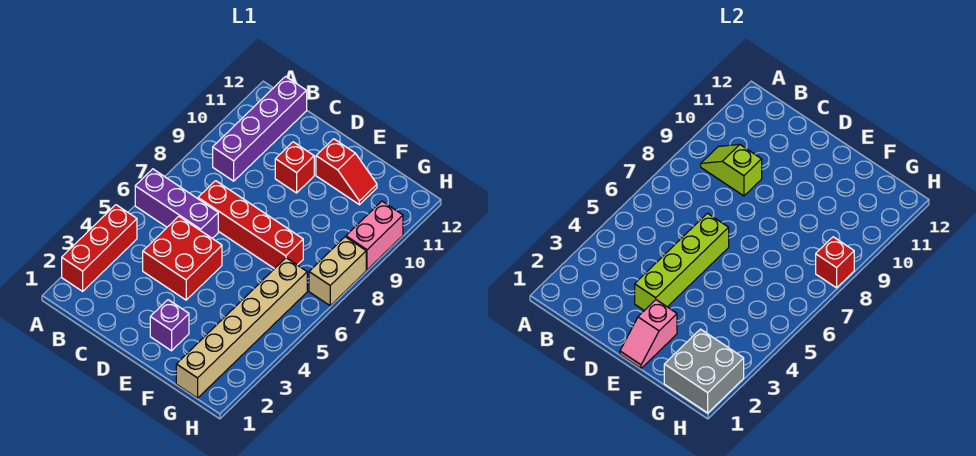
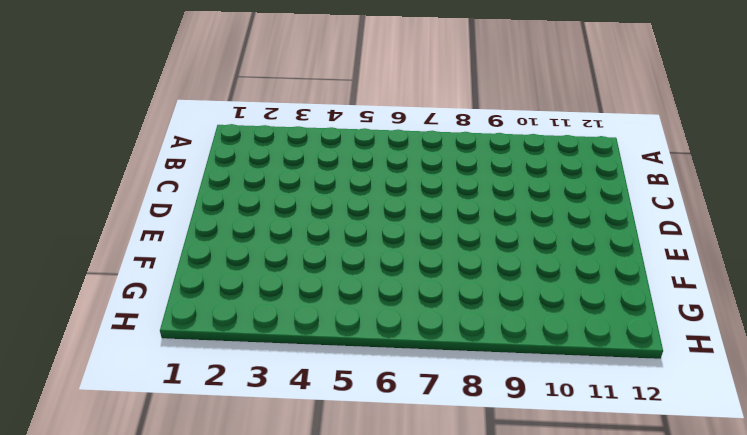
none -> red brick A2:A4 level 1
none -> purple brick A6:C6 level 1
none -> purple brick B9:B12 level 1

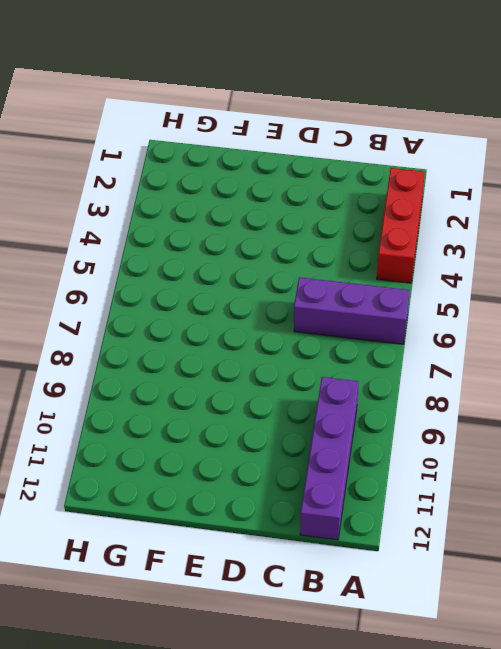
none -> red brick C4:D5 level 1
none -> red brick C7:F7 level 1
none -> red brick D10 level 1

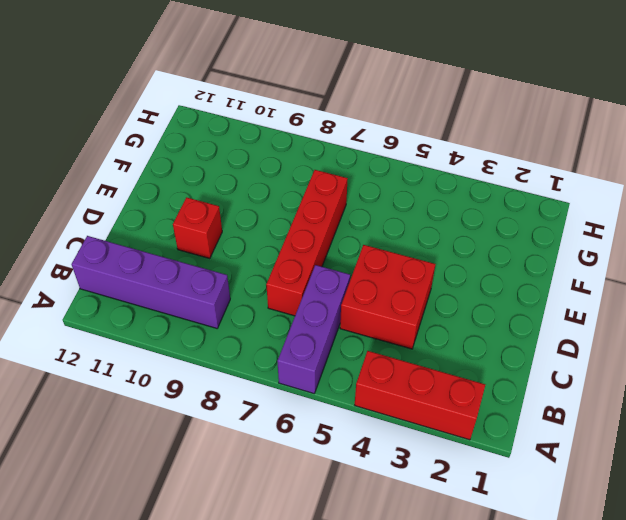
none -> purple brick E2 level 1
none -> red slope E11:F11 level 1 top E
none -> tan brick G1:G6 level 1

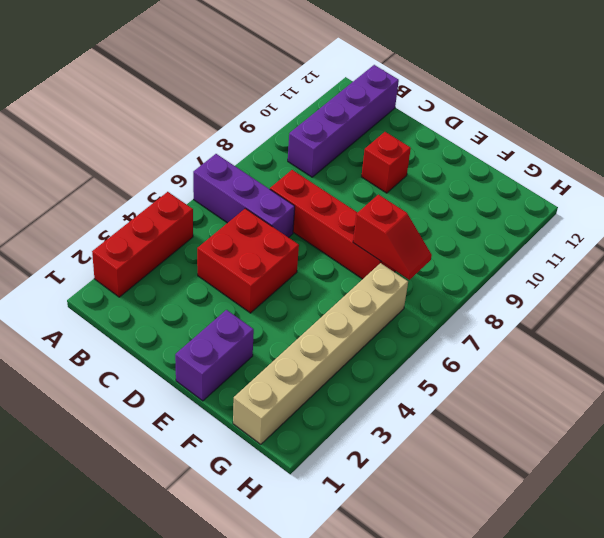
purple brick E1:E2 level 1 -> purple brick E2 level 1
red slope F7:G7 level 2 top F -> red slope E11:F11 level 1 top E
none -> tan brick H7:H8 level 1
none -> pink brick H9:H10 level 1
none -> lime slope B9:C9 level 2 top C

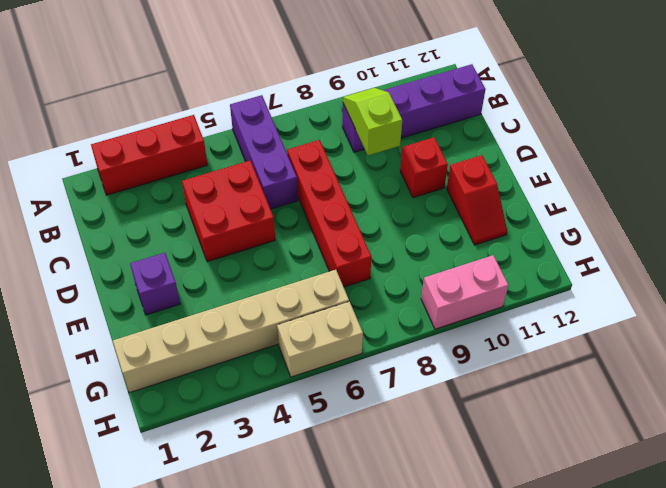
tan brick H5:H6 level 1 -> tan brick H7:H8 level 1
none -> lime brick D3:D6 level 2
none -> pink slope E1:E2 level 2 top 2
none -> grey brick G1:H2 level 2

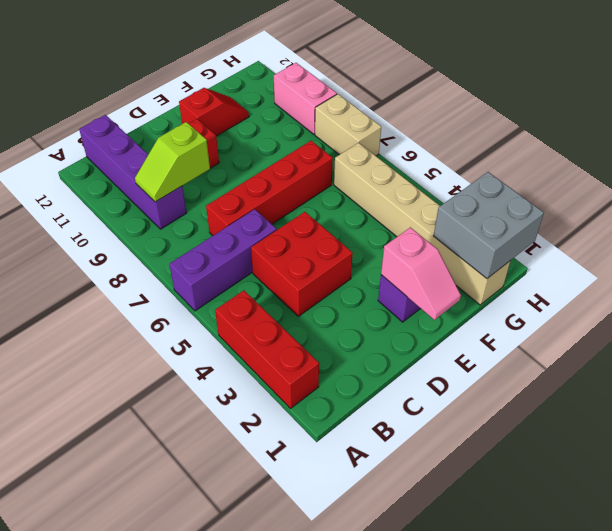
none -> lime brick D3:D6 level 2
none -> red brick H8 level 2

